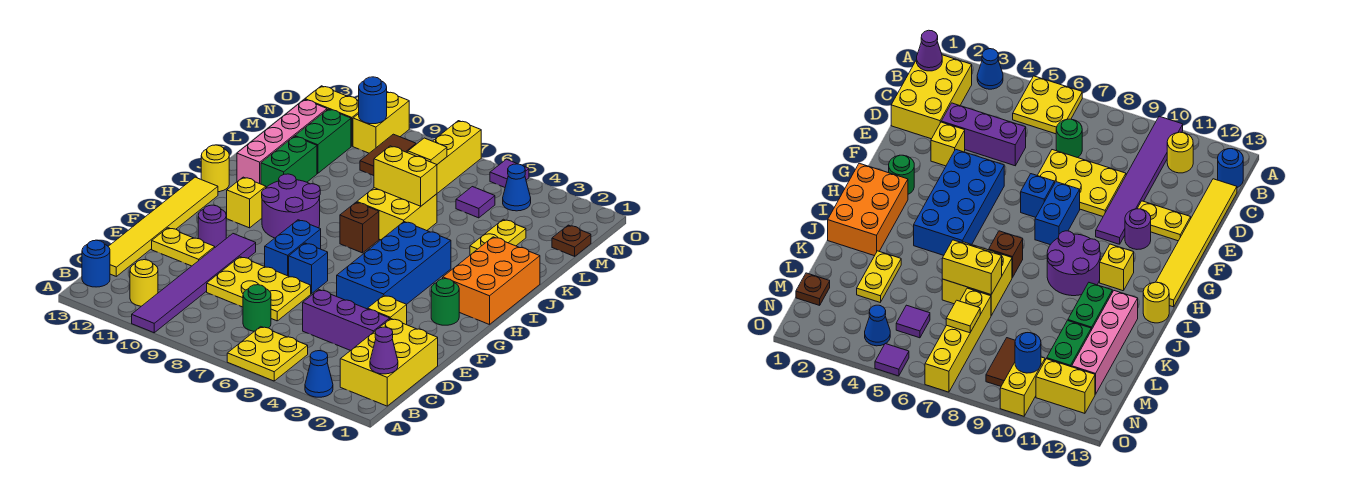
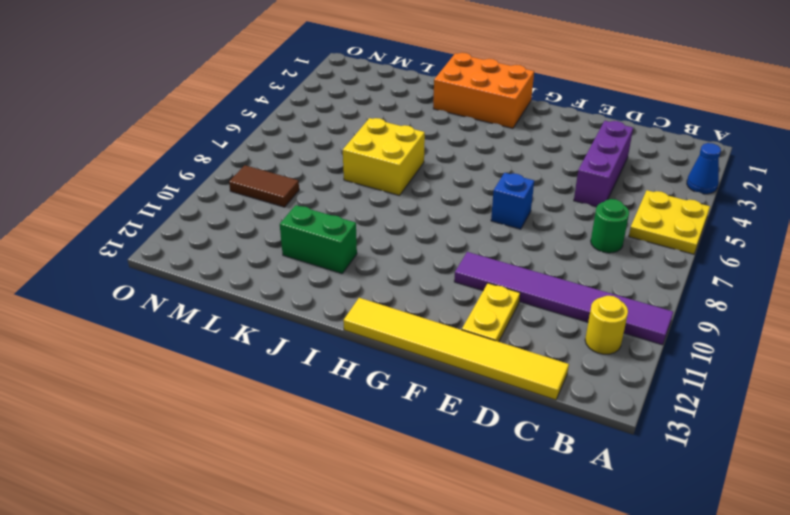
none -> yellow brick B1:D2 level 1
none -> blue round brick B13 level 1
none -> yellow plate D7:E9 level 1
none -> yellow brick E3 level 1

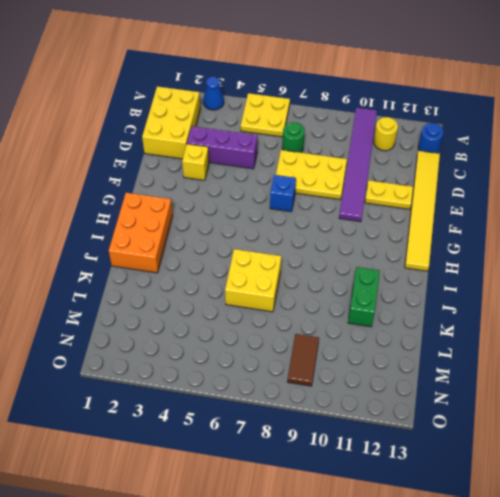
none -> blue brick F4:I5 level 1
none -> blue brick F8:G8 level 1
none -> purple round brick F11 level 1
none -> green round brick G2 level 1

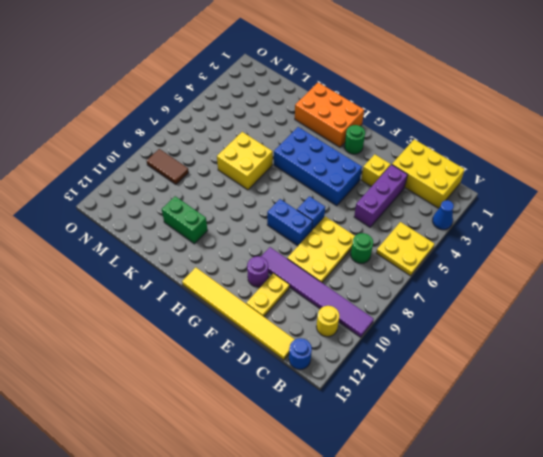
none -> purple round brick H9:I10 level 1
none -> yellow brick H11 level 1
none -> brown brick I7 level 1
none -> yellow round brick I13 level 1

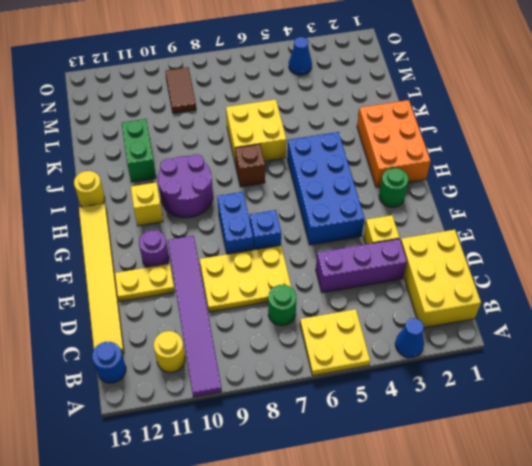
none -> pink brick J12:M12 level 1
none -> yellow plate K3:L3 level 1
none -> yellow brick L7:O7 level 1
none -> green brick L11:M11 level 1

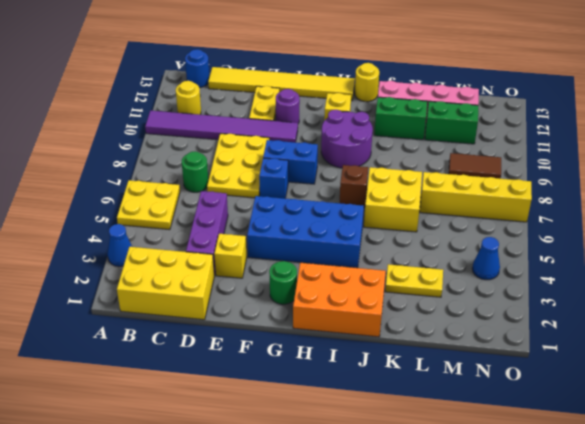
none -> brown plate M1 level 1
none -> purple tile M5 level 1
none -> yellow brick N10:O10 level 1
none -> yellow brick N11:N12 level 1

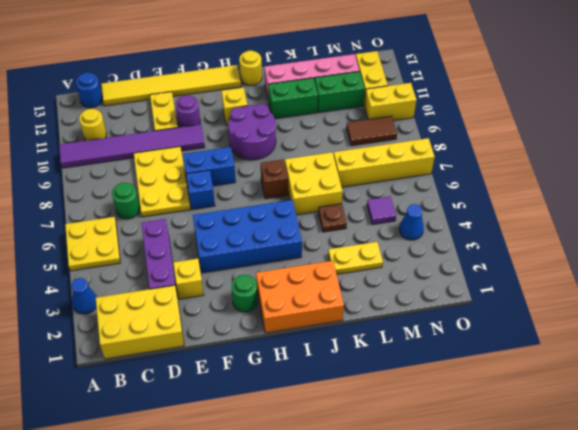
brown plate K5 level 1 -> brown plate M1 level 1
none -> purple tile O5 level 1
none -> purple cone B1 level 2
none -> yellow brick K6:K7 level 2
none -> yellow tile M7 level 2

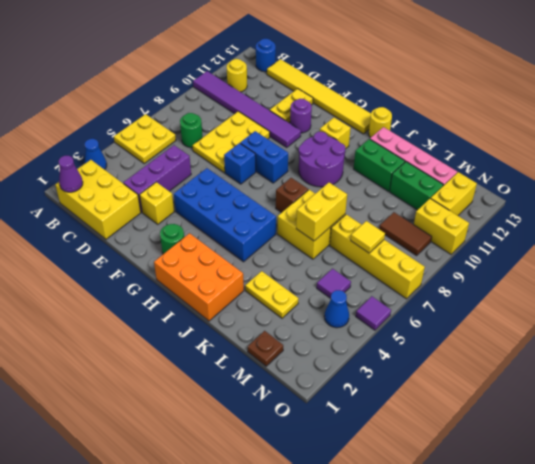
none -> blue round brick N10 level 2

